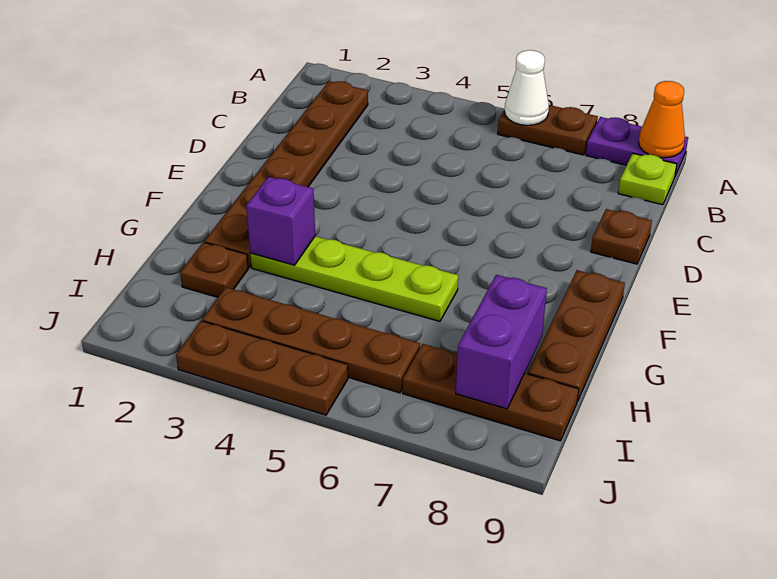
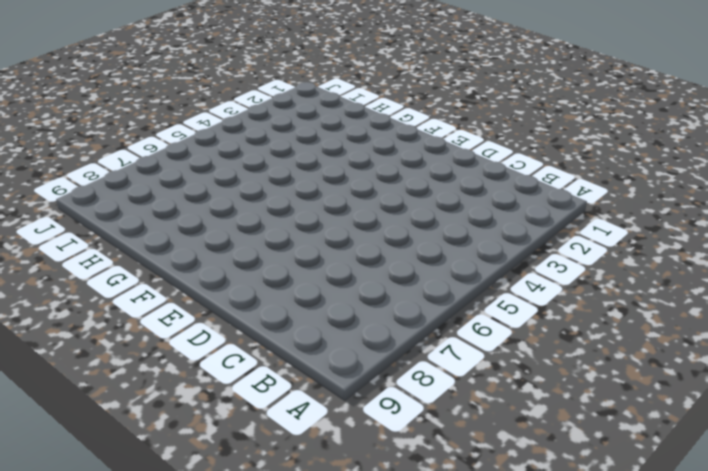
none -> brown plate A6:A7 level 1
none -> purple plate A8:A9 level 1
none -> brown plate B2:G2 level 1

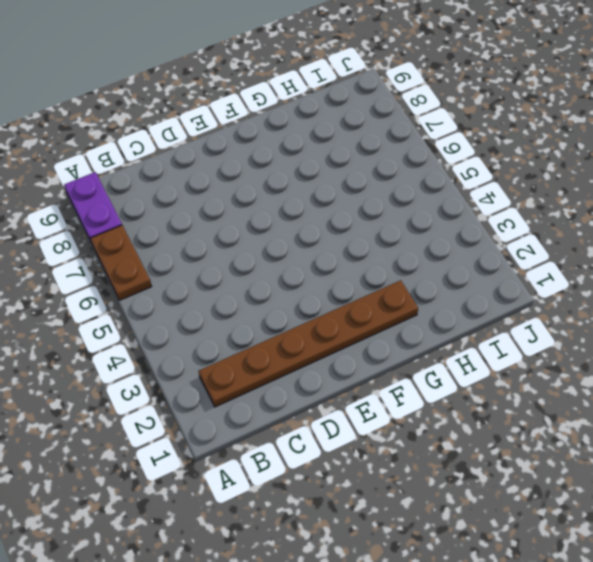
none -> lime plate B9 level 1
none -> brown plate D9 level 1
none -> brown plate F9:H9 level 1

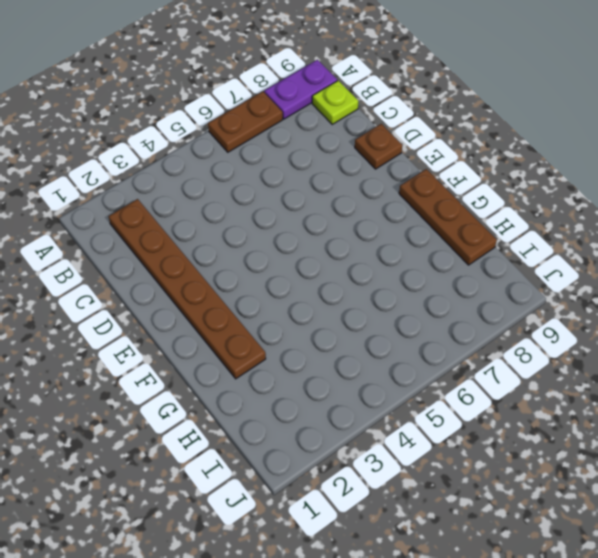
none -> lime plate G3:G6 level 1
none -> brown plate H2 level 1
none -> brown plate I3:I6 level 1

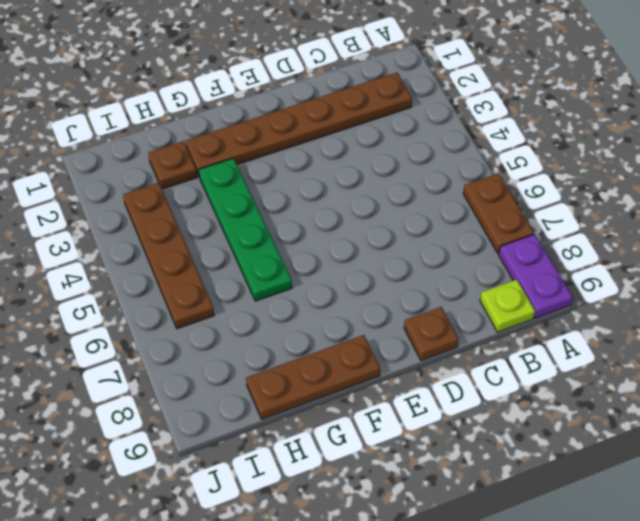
green plate G3:G6 level 1 -> lime plate G3:G6 level 1
none -> brown plate I7:I9 level 1
none -> brown plate J3:J5 level 1
none -> white cone A6 level 2

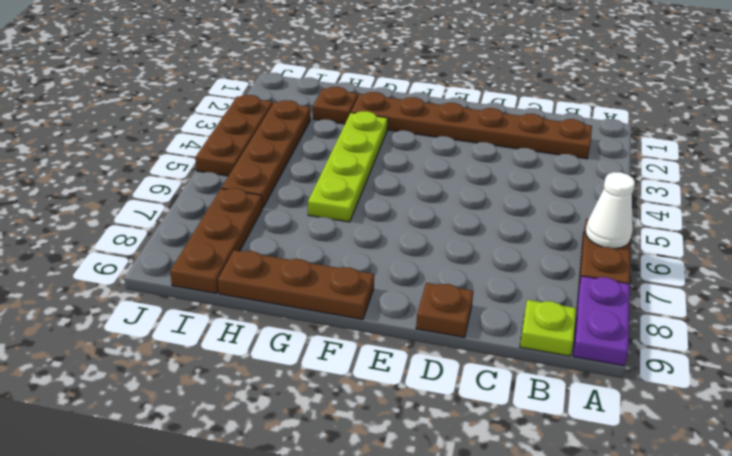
none -> orange cone A9 level 2
none -> purple brick G3 level 2
none -> purple brick H8:I8 level 2

